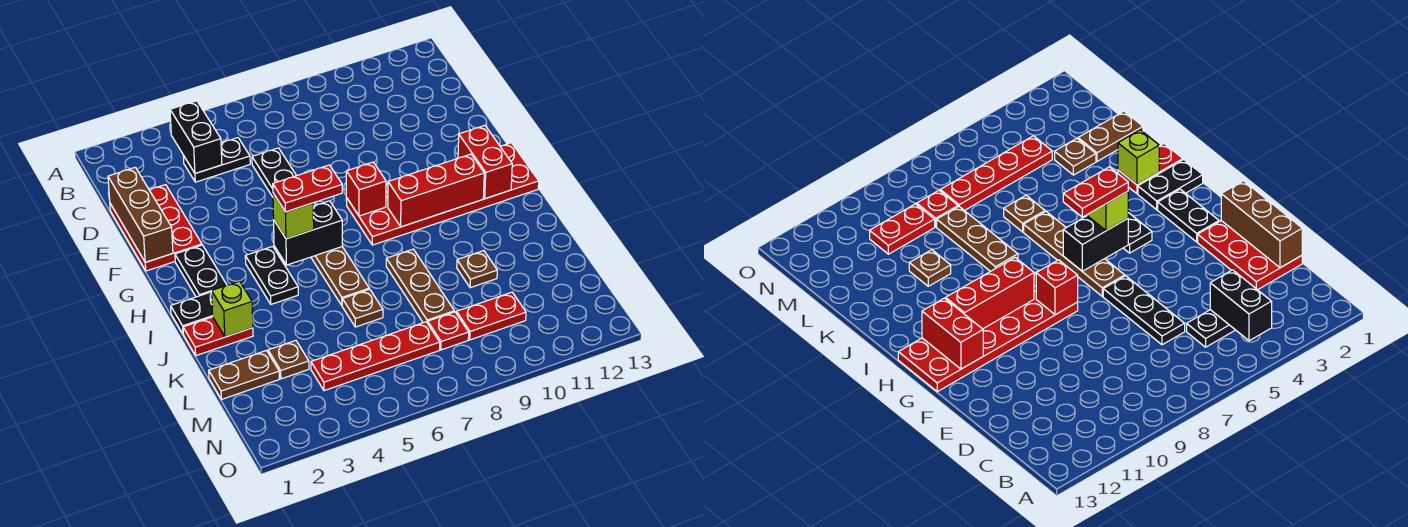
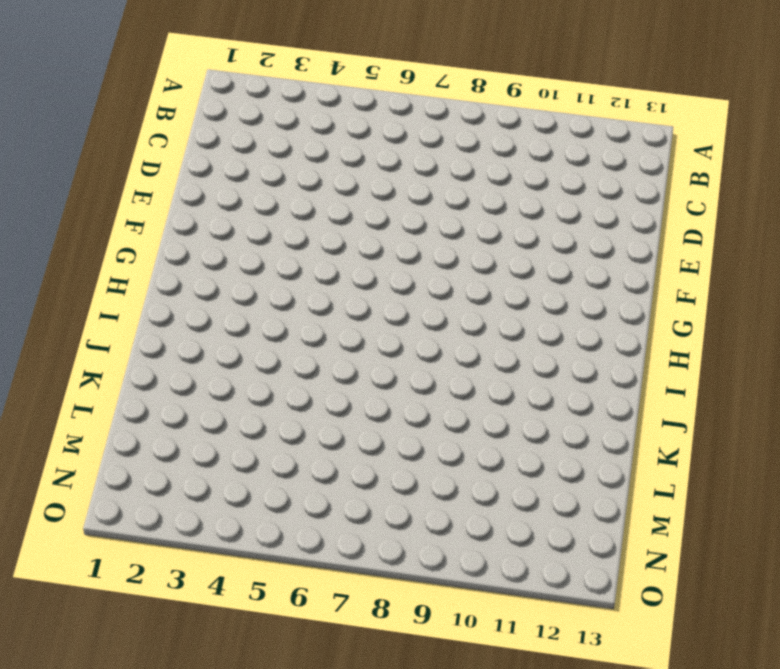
none -> black plate C4:C5 level 1
none -> red plate D1:F2 level 1
none -> black plate D6:F6 level 1

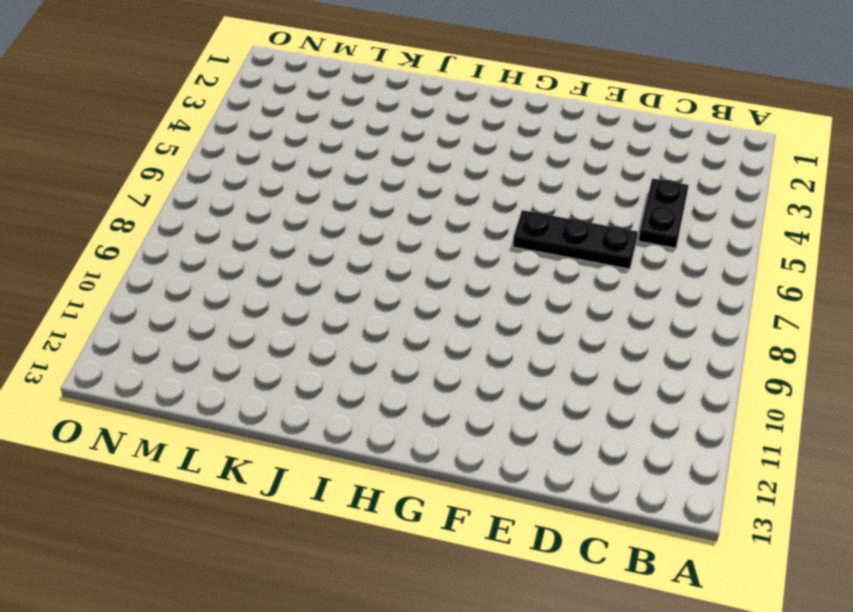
none -> red plate D1:F2 level 1
none -> black plate G2:H2 level 1
none -> brown plate G6:J6 level 1

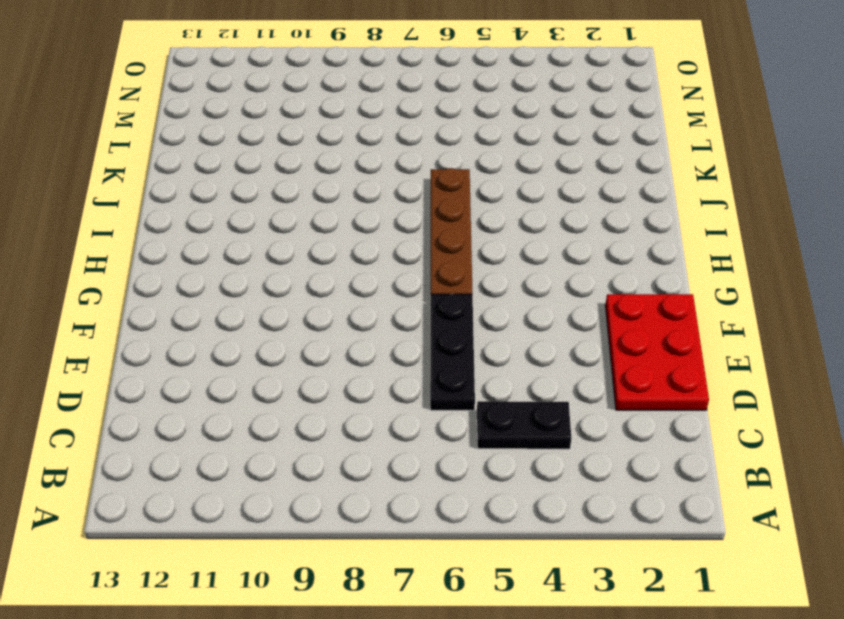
none -> black plate G2:H2 level 1
none -> red plate G8:H13 level 1
none -> black plate H4:I4 level 1

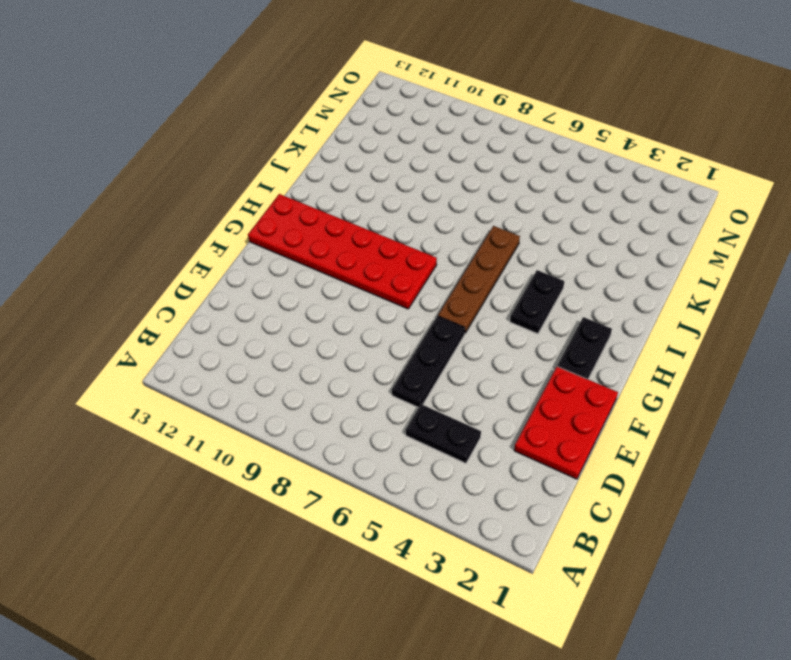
none -> black plate I1:I2 level 1
none -> red plate J1:J2 level 1
none -> brown plate J8:L8 level 1

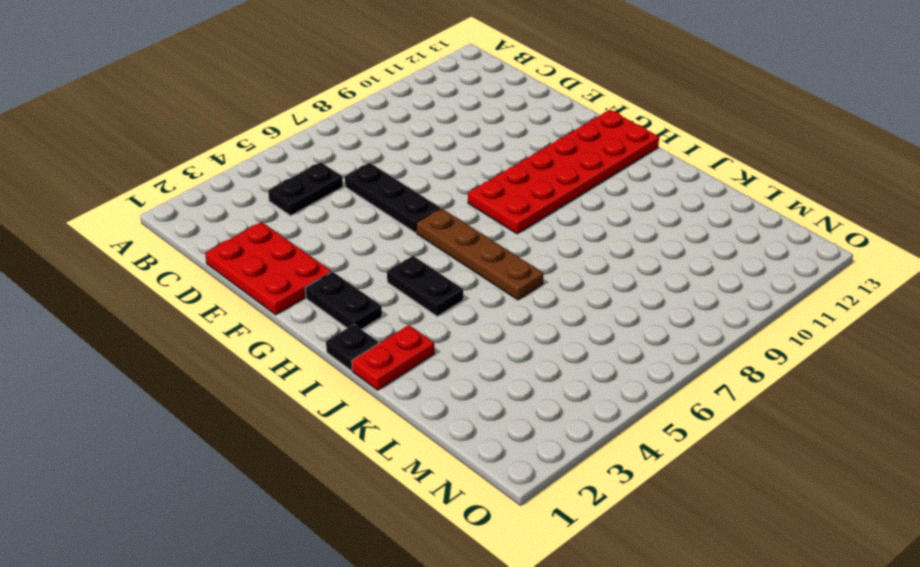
black plate I1 level 1 -> black plate I1:I2 level 1
none -> brown plate J8:L8 level 1
none -> brown plate K6 level 1
none -> brown plate K10 level 1

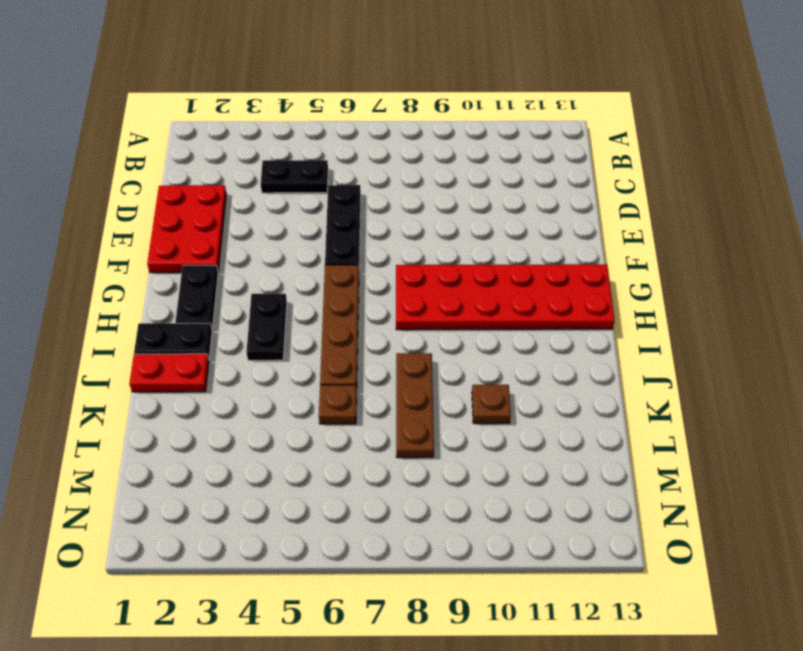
none -> brown plate L1:L2 level 1
none -> brown plate L3 level 1
none -> red plate M4:M7 level 1

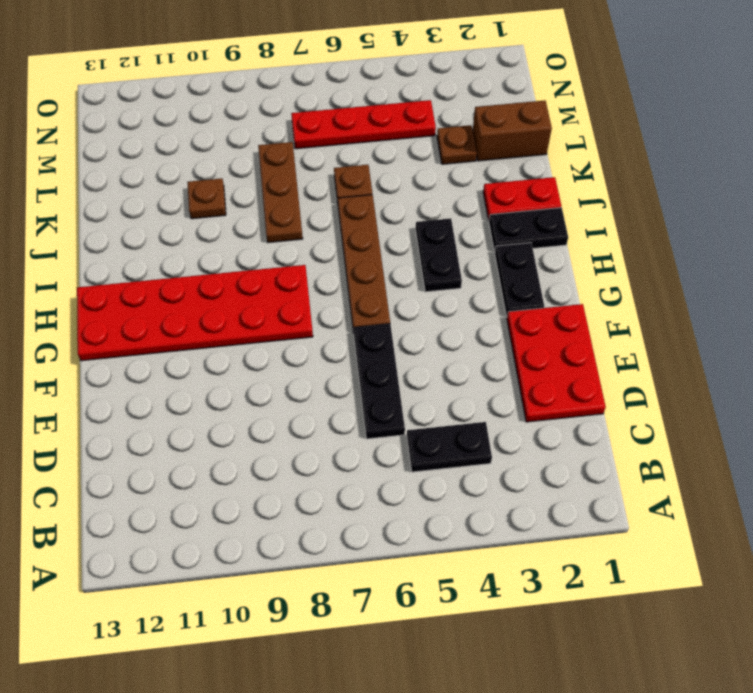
brown brick L1:L2 level 1 -> brown plate L1:L2 level 1
none -> red plate M8 level 1
none -> red plate M9:M10 level 1
none -> black brick B4:C4 level 2

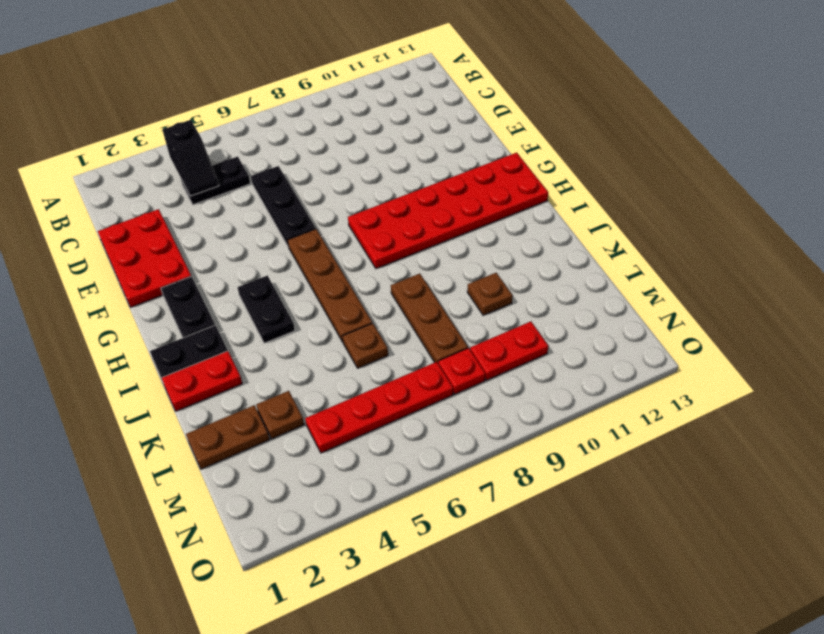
black slope B4:C4 level 2 top B -> black brick B4:C4 level 2
none -> brown brick D1:F1 level 2
none -> red brick G8 level 2
none -> red brick G12:H12 level 2

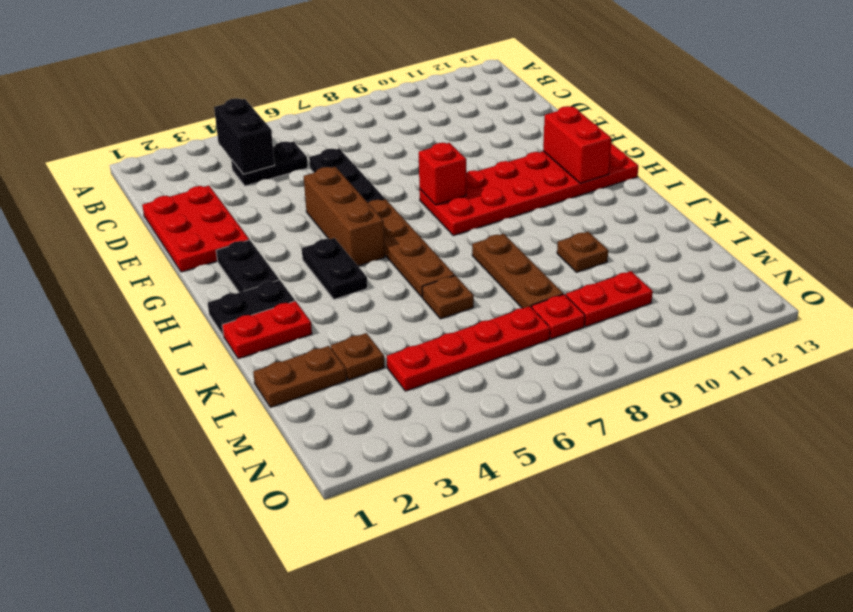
brown brick F5:H5 level 1 -> brown brick D1:F1 level 2
none -> black brick H5:H6 level 2
none -> red brick H9:H11 level 2
none -> lime brick J2 level 2

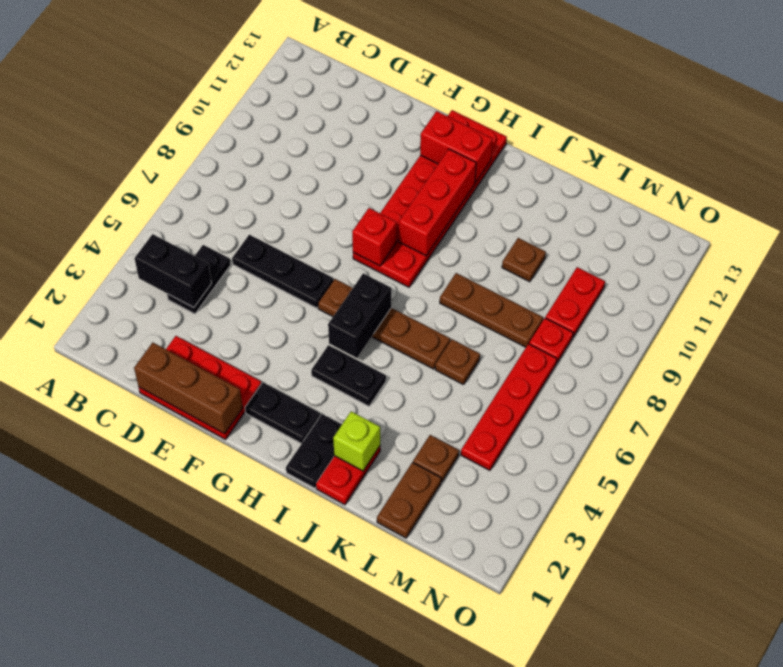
none -> lime brick H5 level 3
none -> red plate H5:H6 level 4

